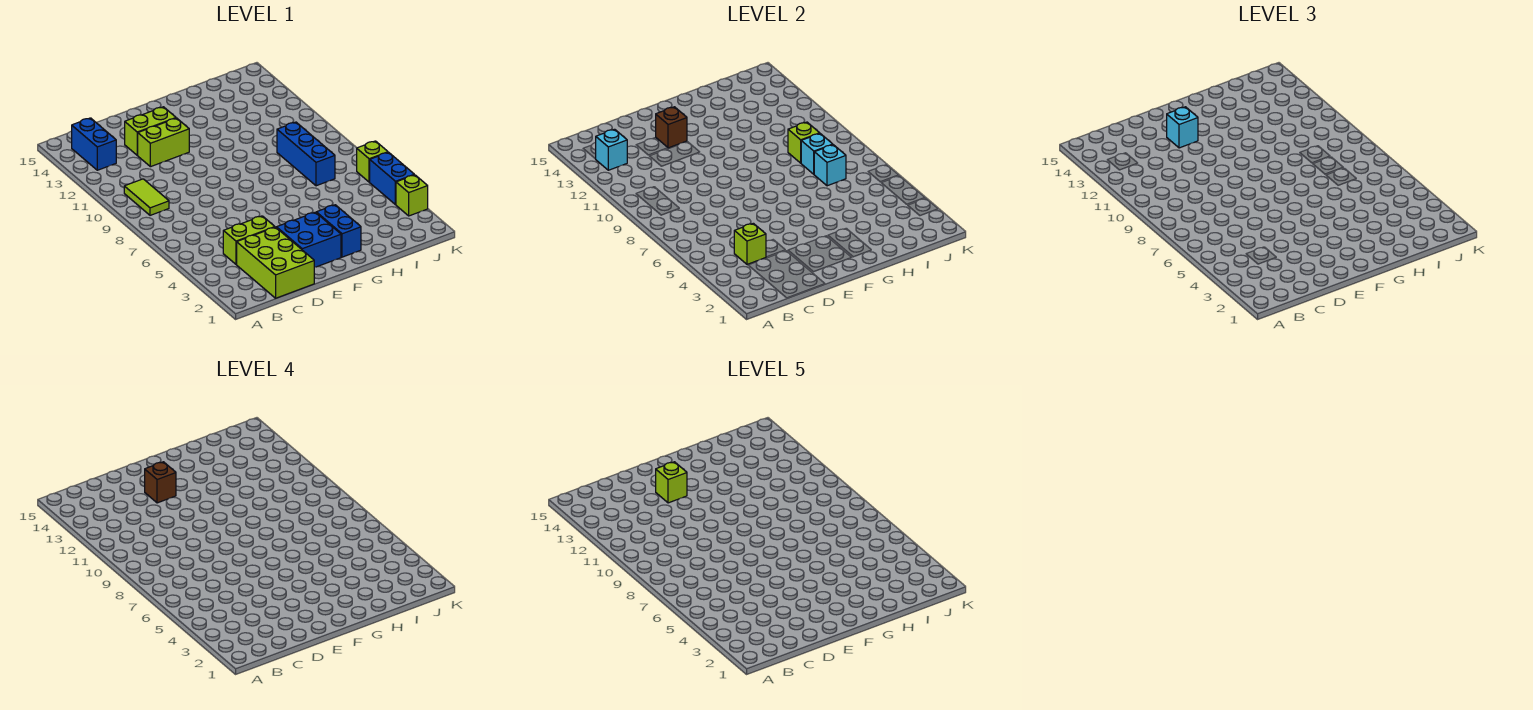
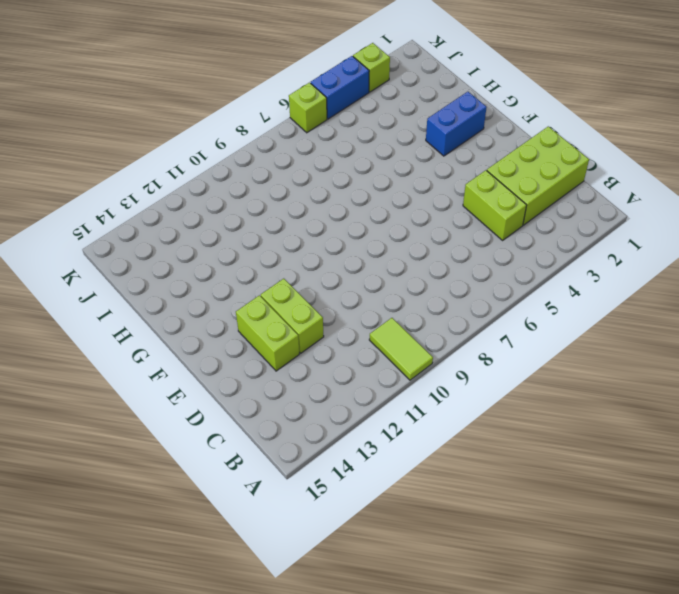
lime tile A10:B10 level 1 -> lime tile B9:B10 level 1
none -> blue brick B13:B14 level 1
none -> blue brick E2:F3 level 1
none -> blue brick I7:I9 level 1

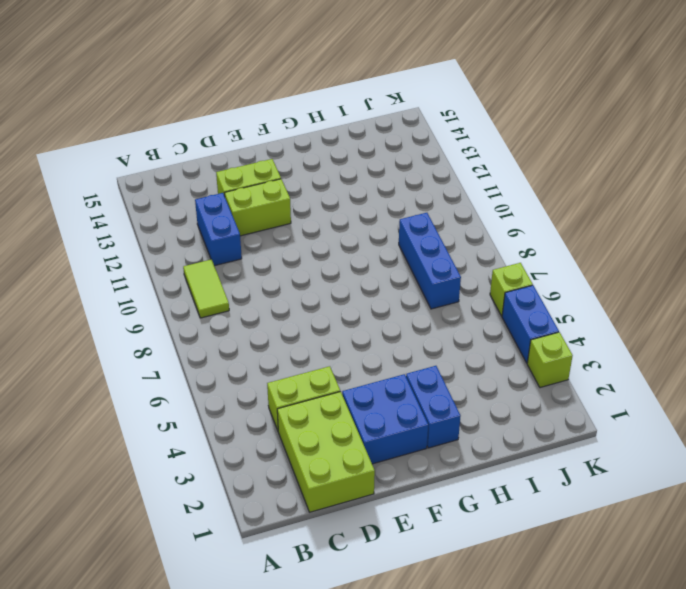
blue brick C11:C12 level 1 -> blue brick B13:B14 level 1
none -> cyan brick B13 level 2
none -> lime brick C4 level 2
none -> brown brick E13 level 2

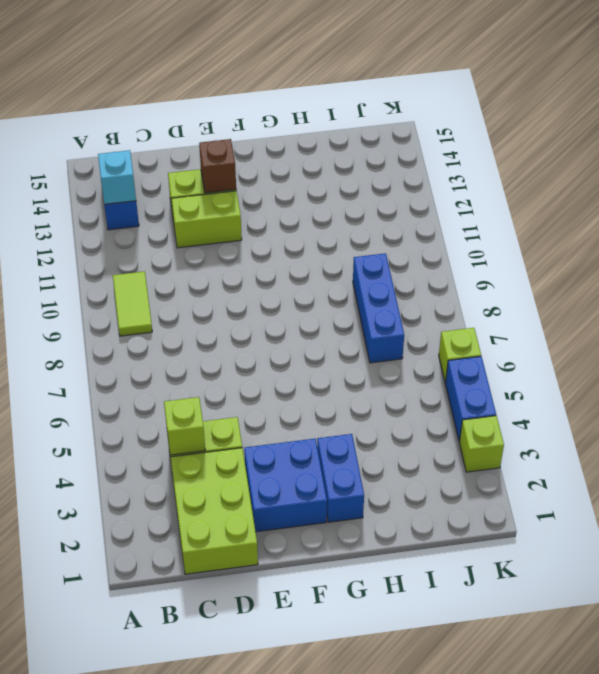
none -> cyan brick I7 level 2
none -> cyan brick I8 level 2
none -> lime brick I9 level 2

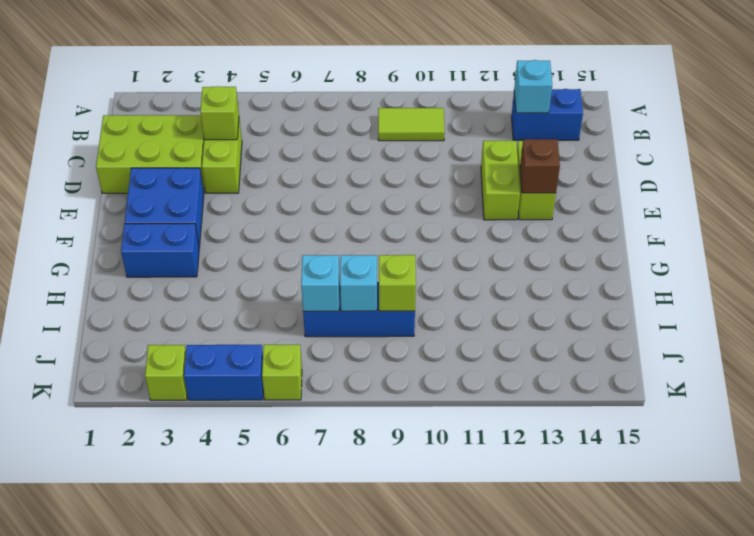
none -> cyan brick E13 level 3
none -> brown brick E13 level 4
none -> lime brick E13 level 5

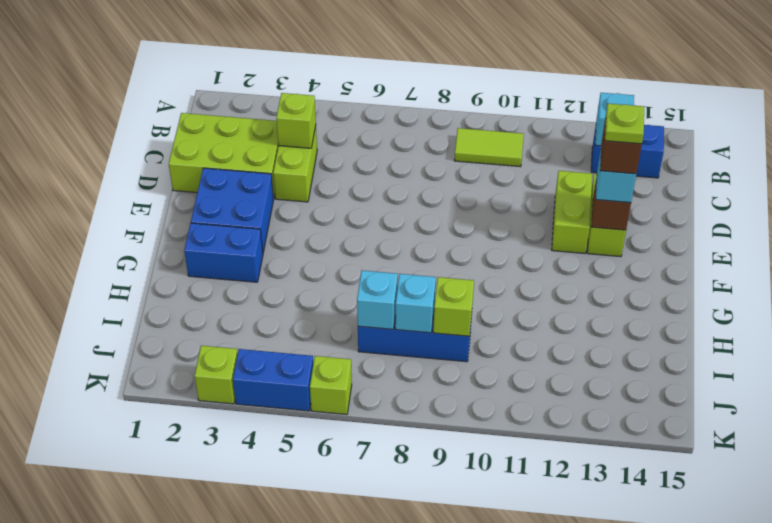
lime plate E13 level 5 -> lime brick E13 level 5

